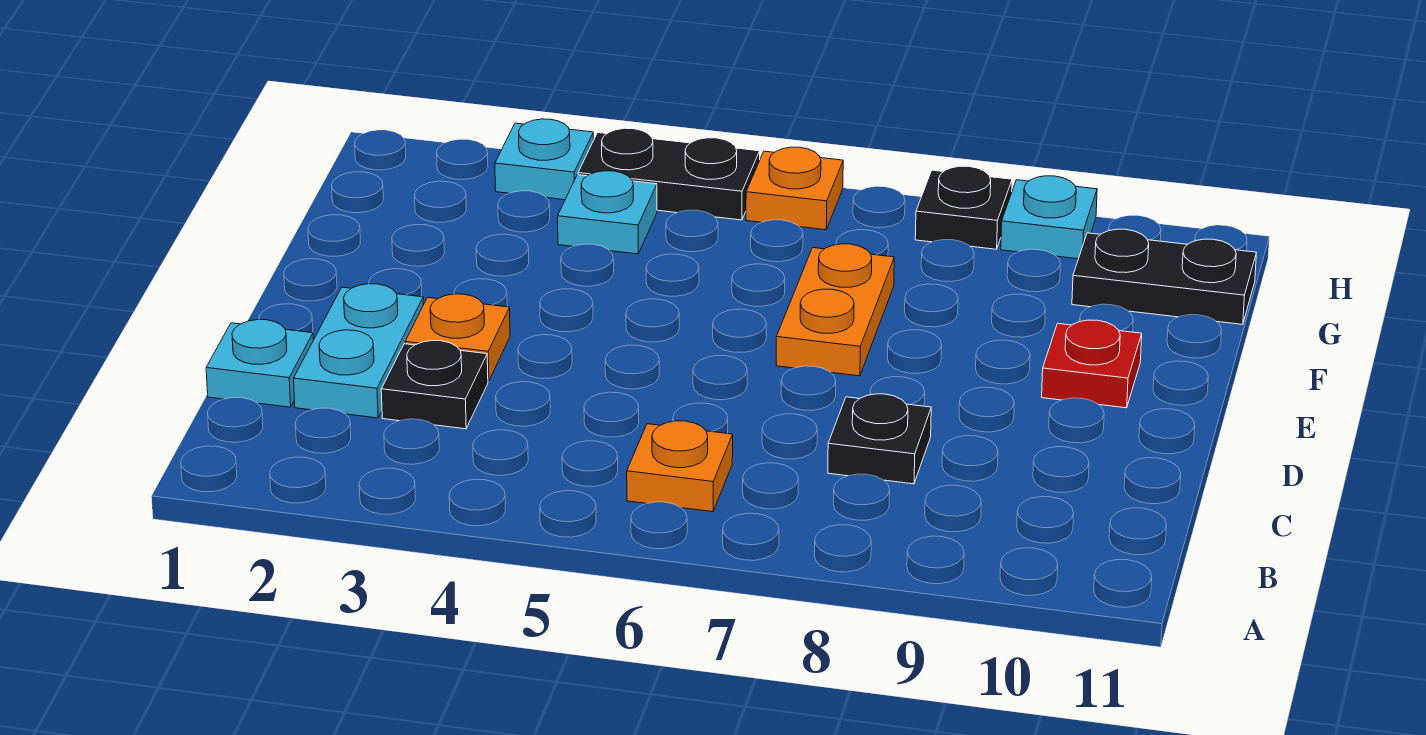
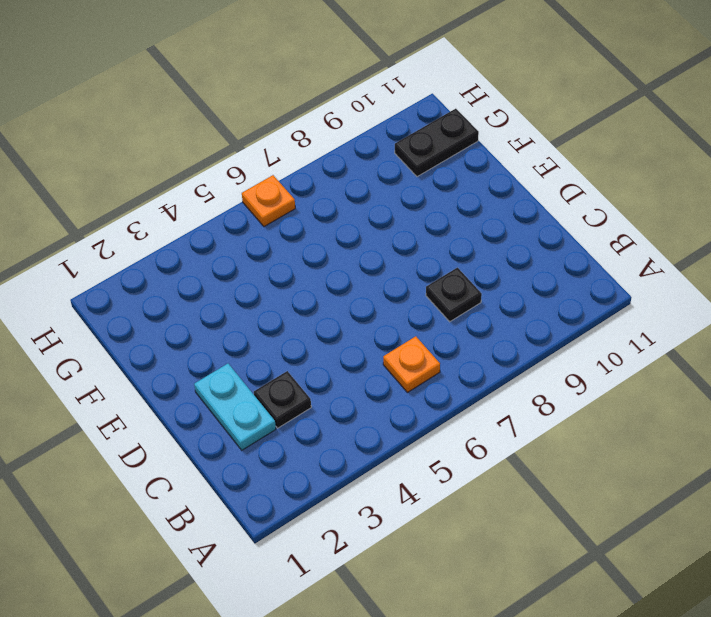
none -> cyan plate C1 level 1
none -> orange plate D3 level 1
none -> orange plate E7:F7 level 1

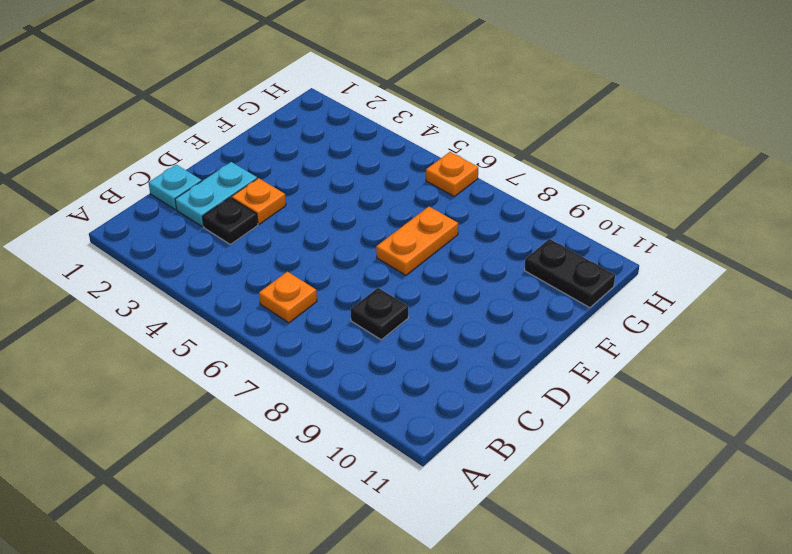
none -> red plate E10 level 1
none -> cyan plate G4 level 1
none -> cyan plate H3 level 1

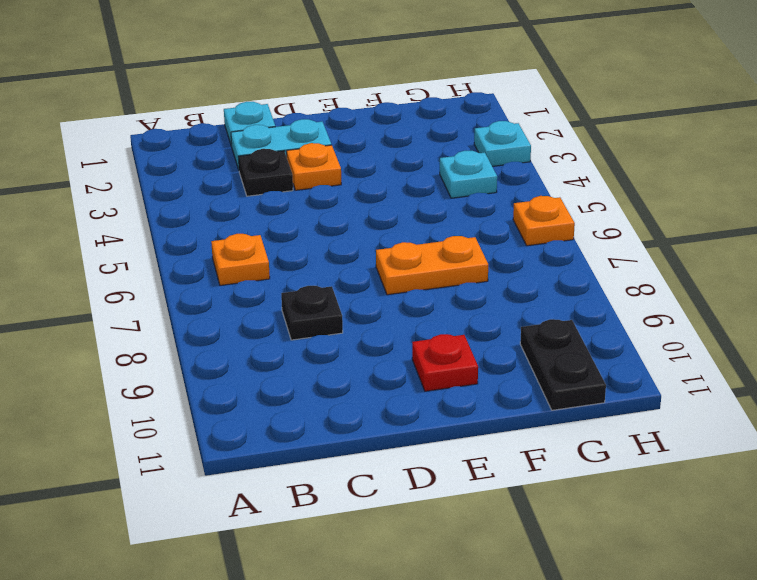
none -> black plate H4:H5 level 1
none -> black plate H8 level 1
none -> cyan plate H9 level 1

